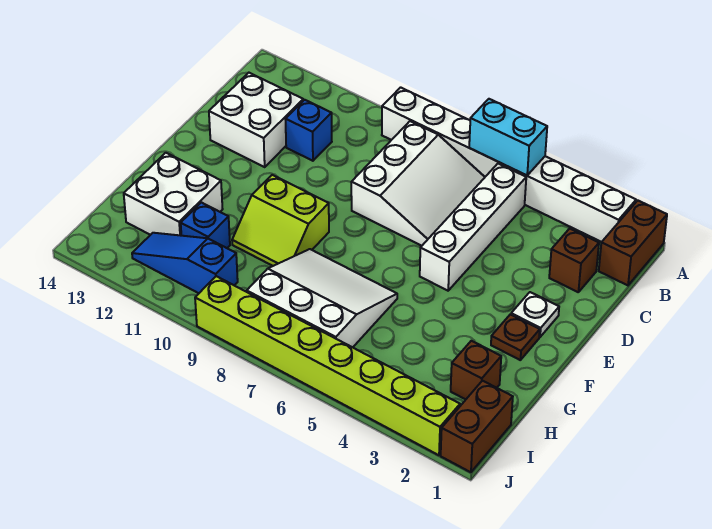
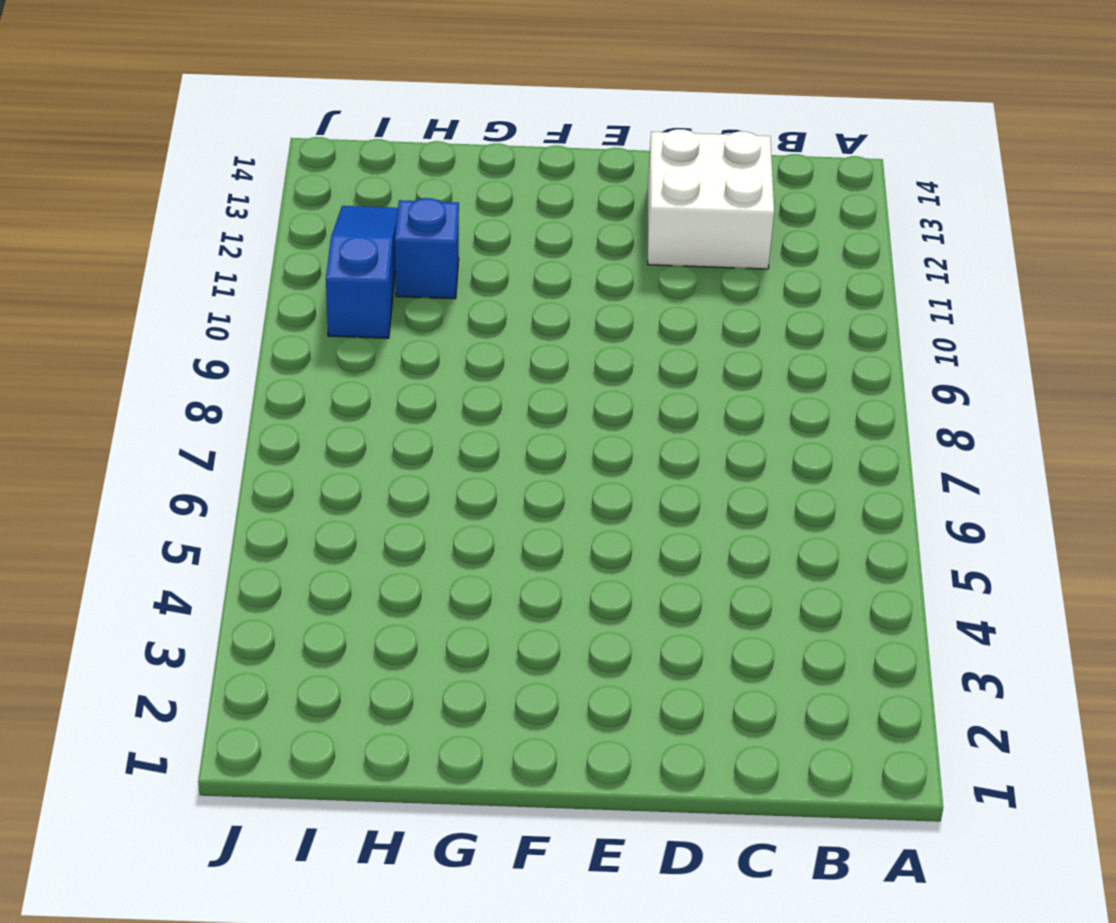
none -> brown brick A1:B1 level 1
none -> white brick A2:A9 level 1
none -> white brick B5:E5 level 1

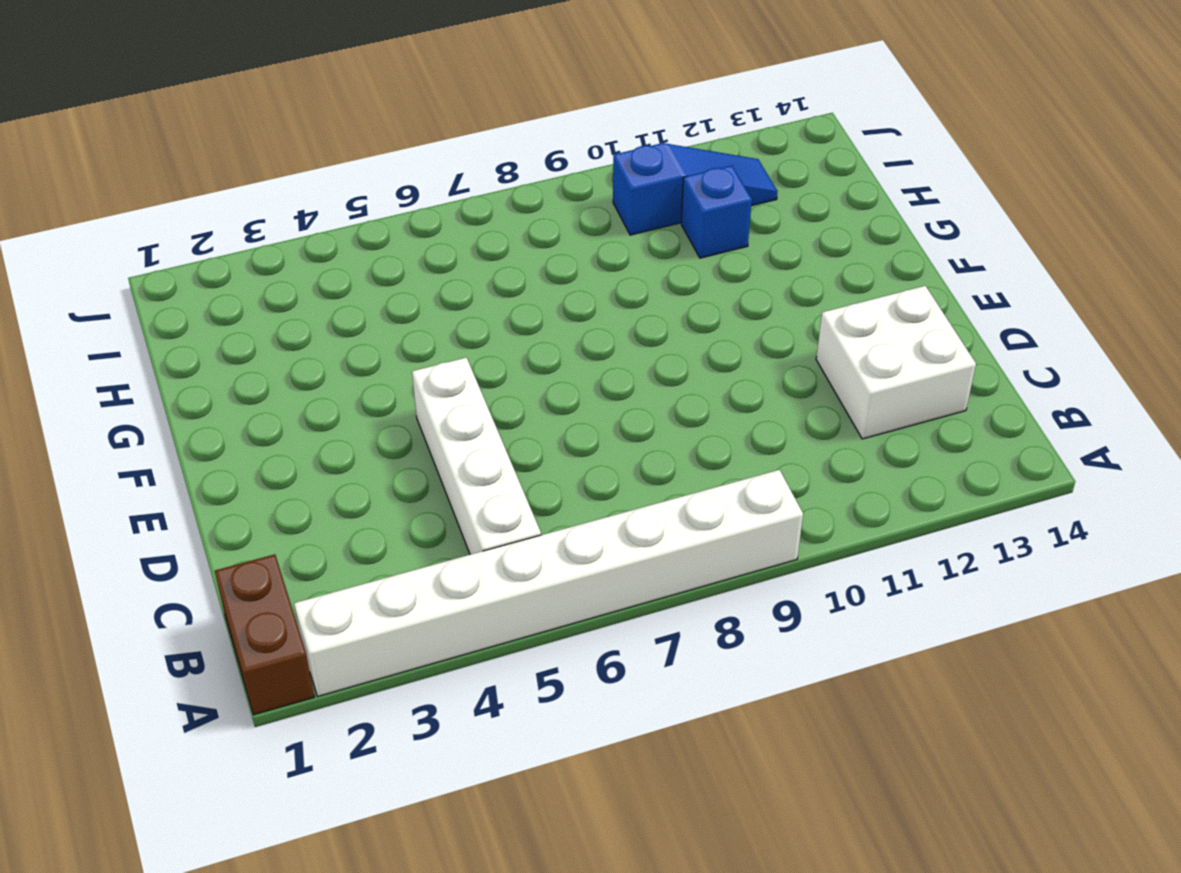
none -> white slope B6:D8 level 1 top 8
none -> brown brick C2 level 1
none -> blue brick C11 level 1

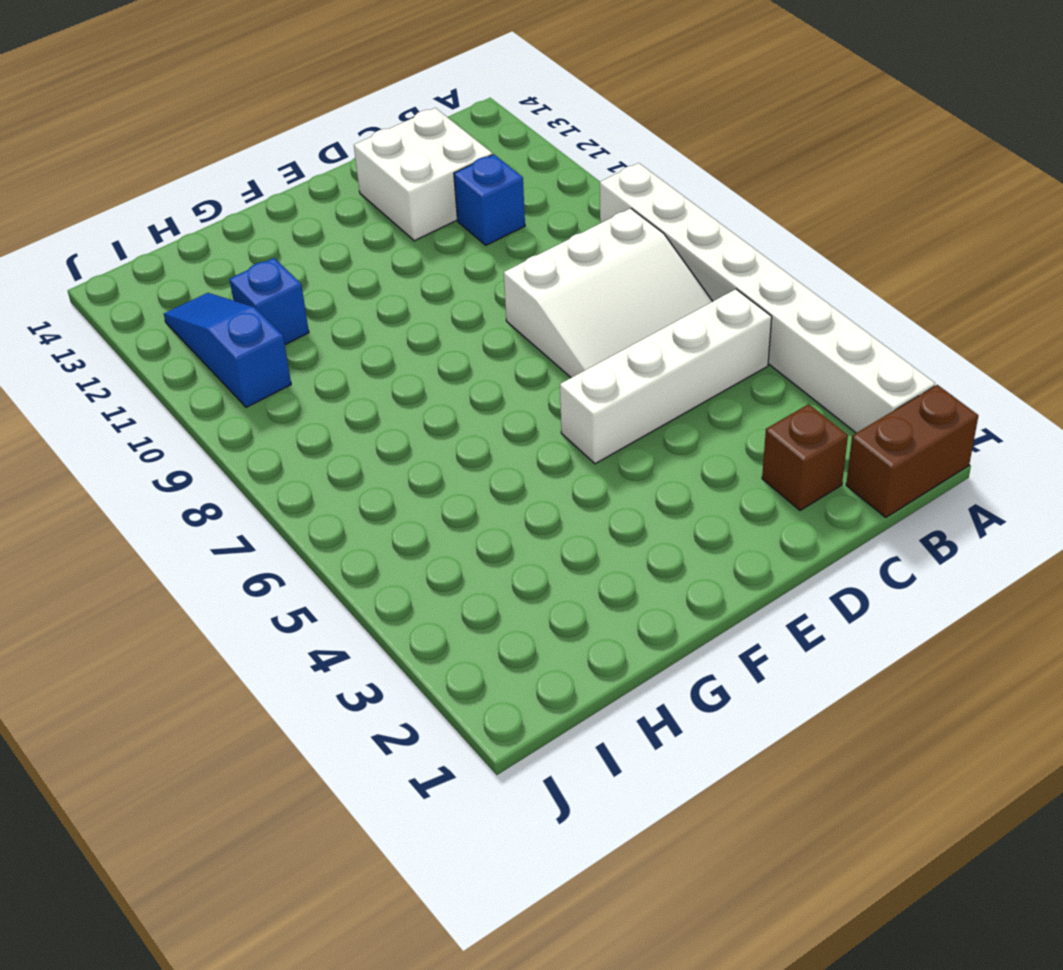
none -> white plate E2 level 1
none -> brown plate F2 level 1
none -> lime slope F9:G10 level 1 top F

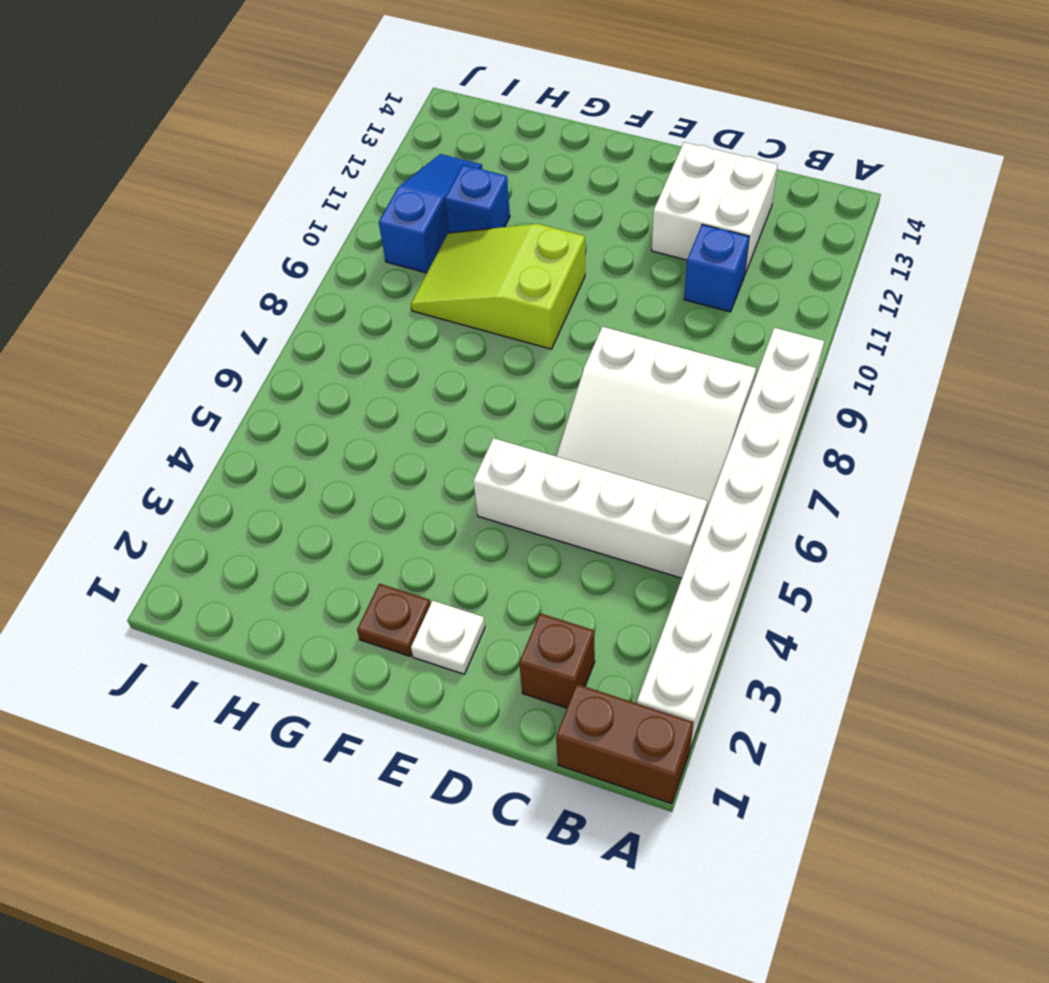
lime slope F9:H10 level 1 top F -> lime slope F9:G10 level 1 top F
none -> white slope G6:I8 level 1 top I
none -> white brick G12:H13 level 1
none -> brown brick H2 level 1

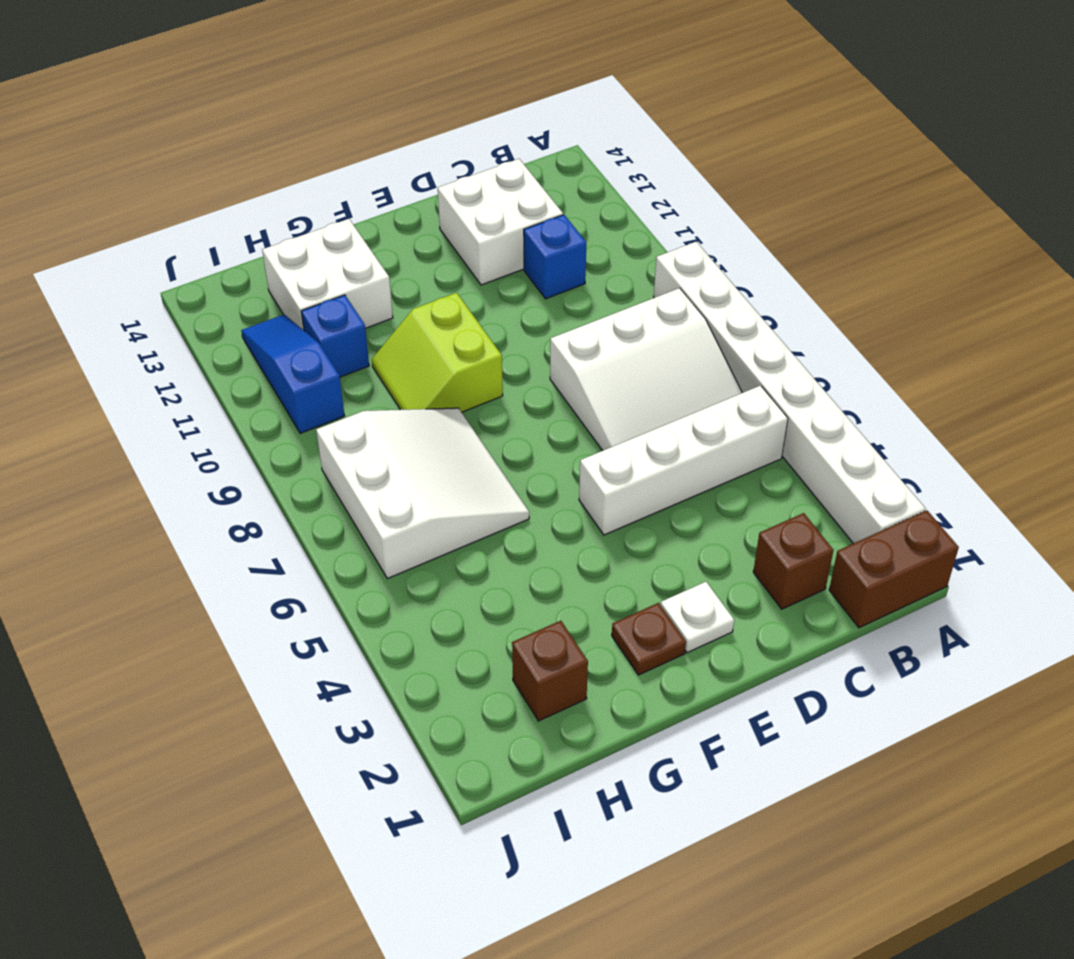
none -> brown brick I1:J1 level 1
none -> lime brick J2:J9 level 1
none -> cyan brick A5:A6 level 2

